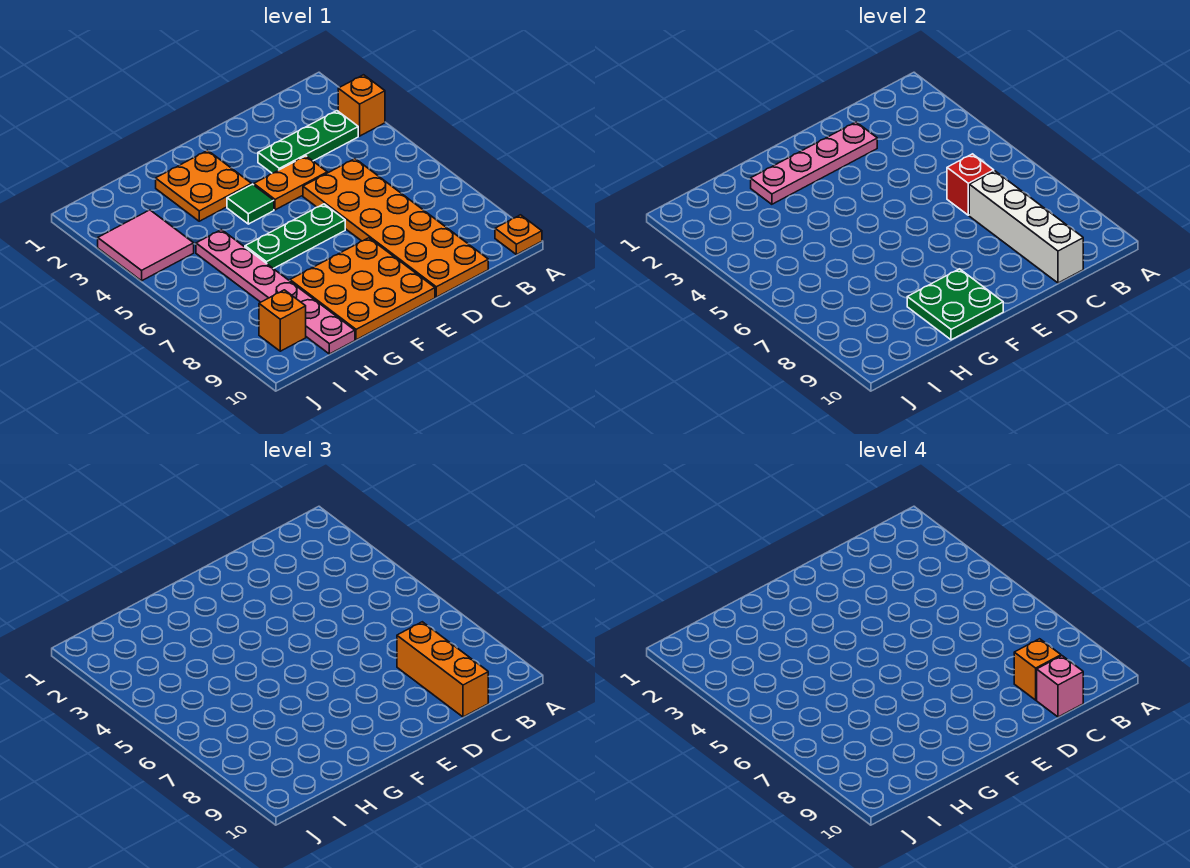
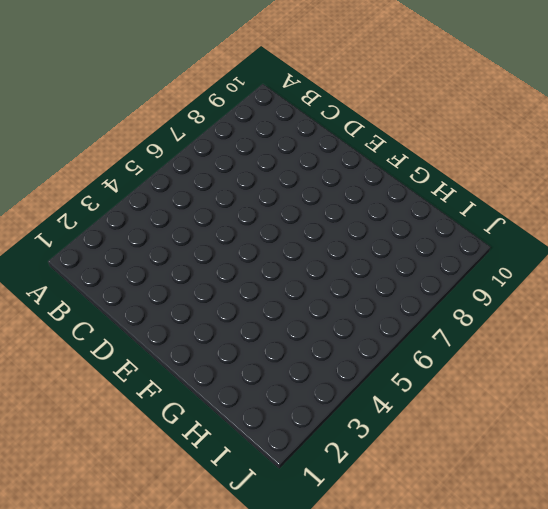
none -> orange brick A3 level 1
none -> orange plate A10 level 1
none -> green plate B3:D3 level 1

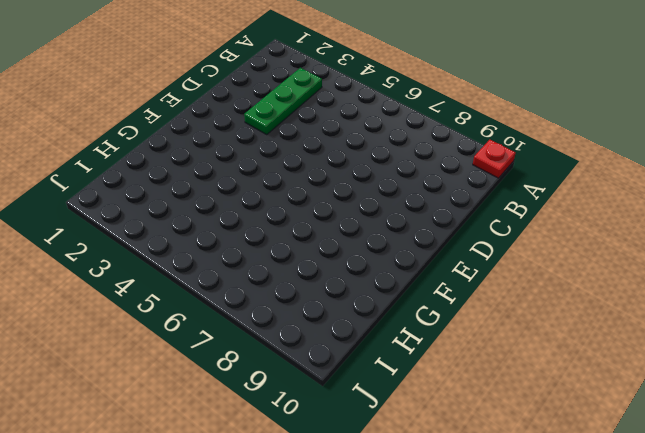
red plate A10 level 1 -> orange plate A10 level 1
none -> orange brick A3 level 1
none -> orange plate C5:D10 level 1
none -> orange plate D4:E4 level 1

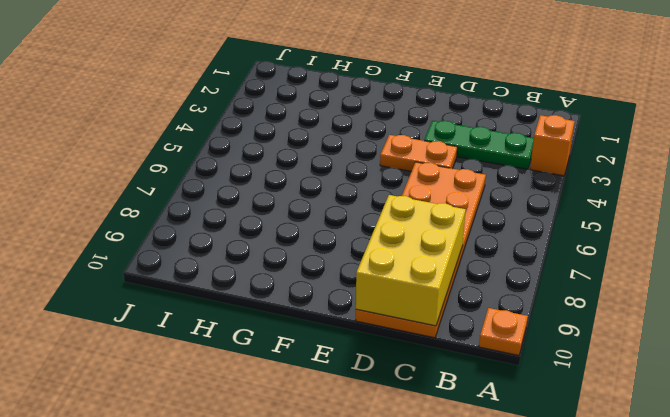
yellow brick C8:D10 level 2 -> white brick C7:C10 level 2
none -> green plate E6:G6 level 1
none -> orange plate E8:G10 level 1
none -> orange plate F2:G3 level 1

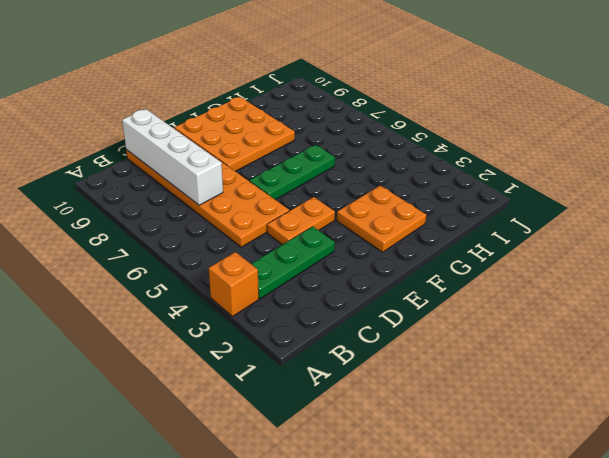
none -> orange plate A10 level 1
none -> green tile F4 level 1
none -> pink plate H5:H10 level 1

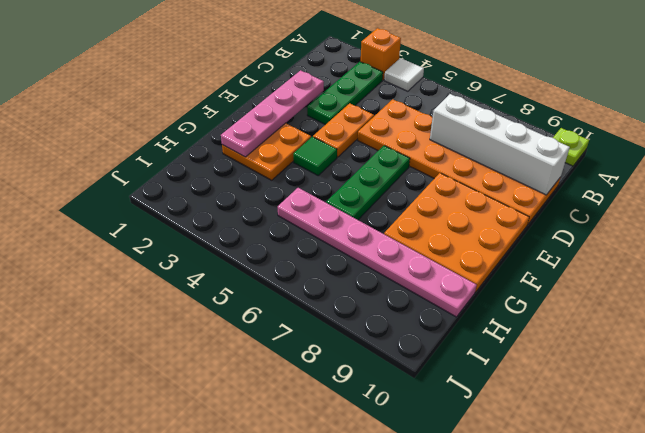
white tile A4 level 1 -> none
lime plate A10 level 1 -> orange plate A10 level 1
none -> pink tile I3:J4 level 1
none -> orange brick I9 level 1
none -> red brick C6 level 2

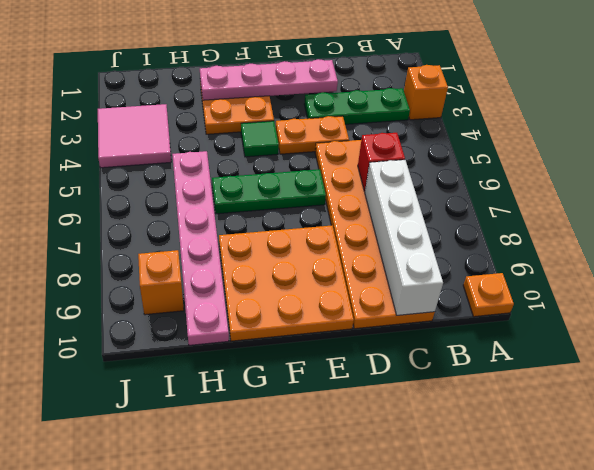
none -> green plate F9:G10 level 2
none -> orange brick C8:C10 level 3
none -> orange brick C9 level 4

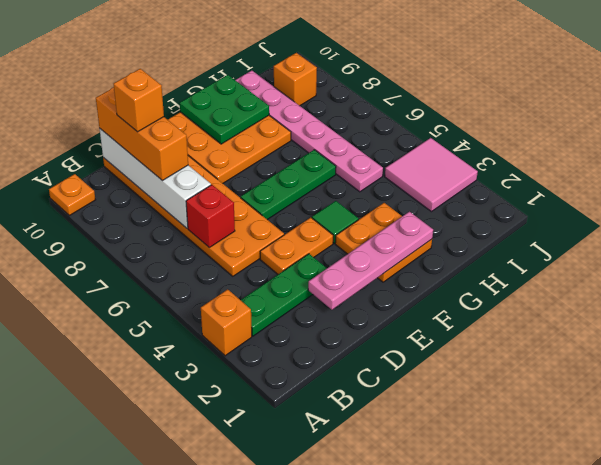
none -> pink brick C10 level 4

